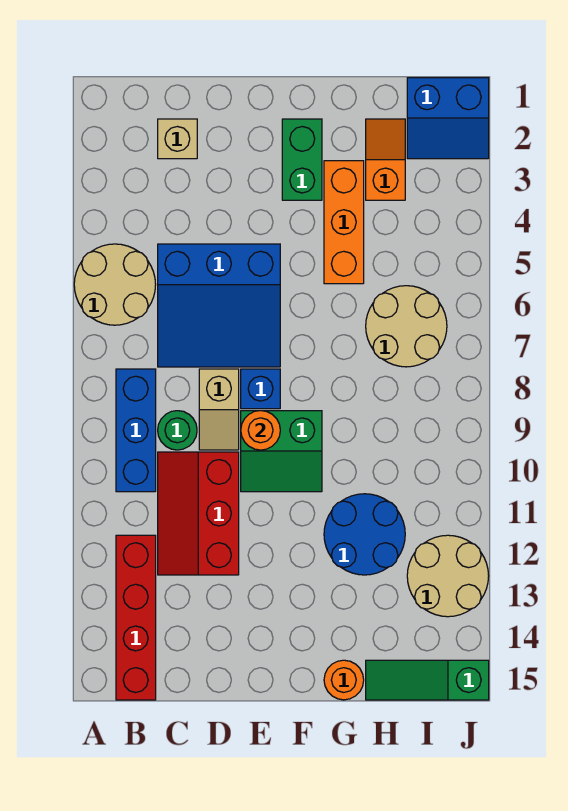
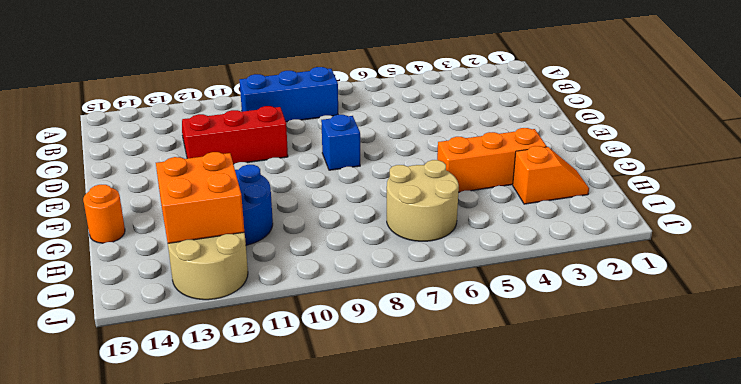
orange brick H12:I13 level 2 -> none
none -> tan round brick A5:B6 level 1
none -> red brick B12:B15 level 1
none -> tan brick C2 level 1

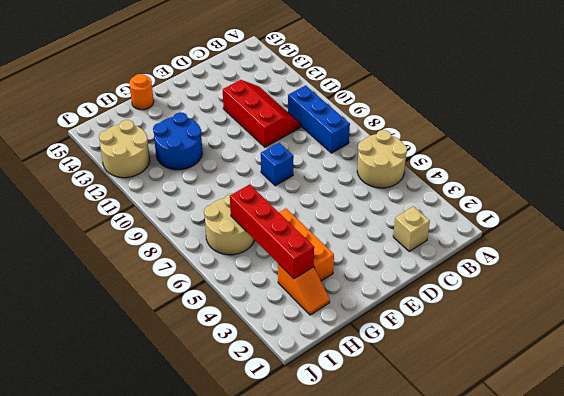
red brick H3:H6 level 2 -> red brick B12:B15 level 1
none -> blue slope C5:E7 level 1 top 5
none -> green round brick C9 level 1
none -> tan slope D8:D9 level 1 top 8

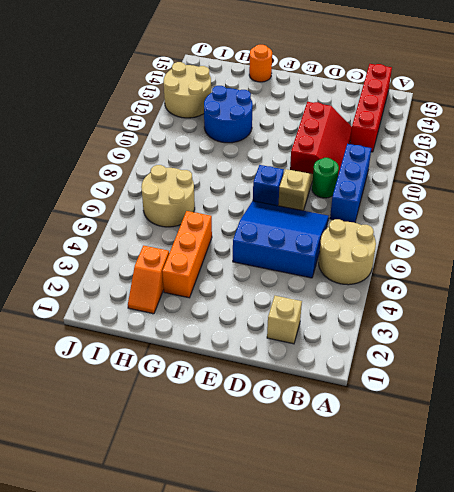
none -> green slope E9:F10 level 1 top 9
none -> green brick F2:F3 level 1
none -> green slope H15:J15 level 1 top J

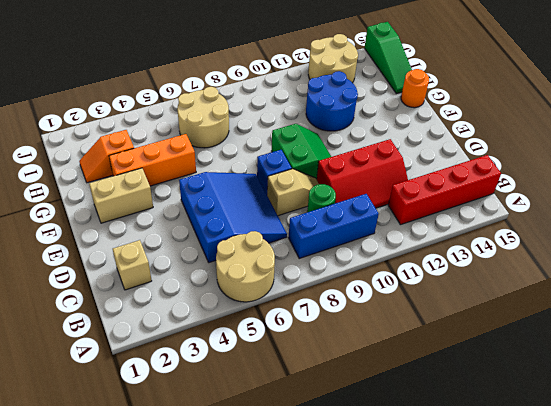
tan brick F2:F3 level 1 -> green brick F2:F3 level 1
none -> blue slope I1:J2 level 1 top 1
none -> orange round brick E9 level 2

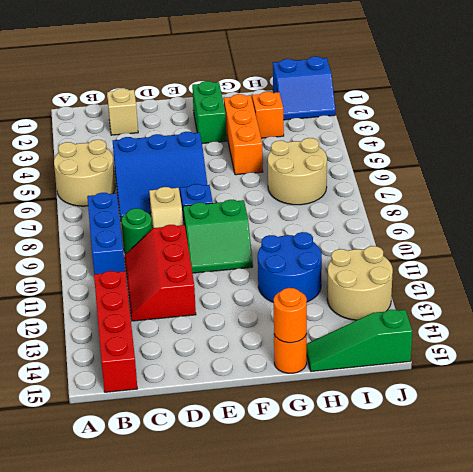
orange round brick G15 level 2 -> orange round brick E9 level 2

